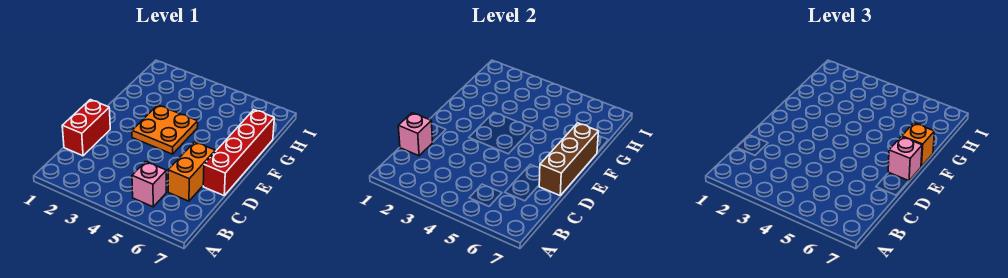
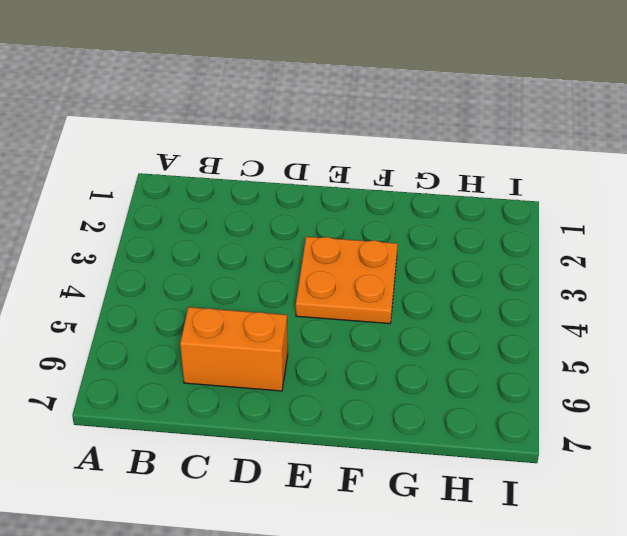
none -> pink brick B5 level 1
none -> red brick C1:D1 level 1

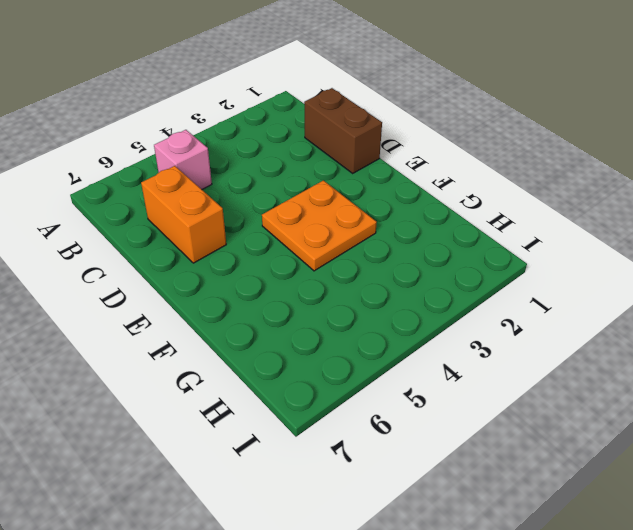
brown brick C1:D1 level 1 -> red brick C1:D1 level 1
none -> red brick D7:G7 level 1
none -> pink brick C1 level 2

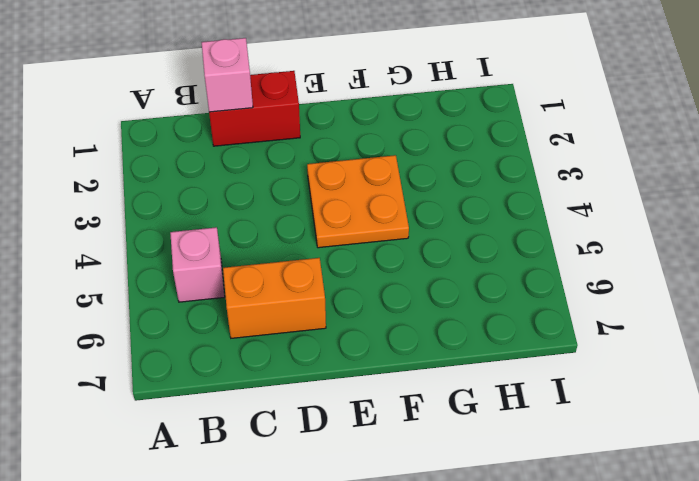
none -> red brick D7:G7 level 1
none -> brown brick D7:F7 level 2

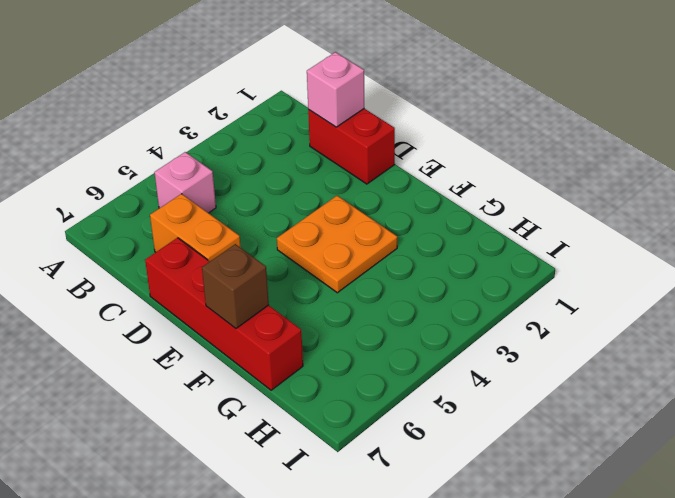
brown brick F7 level 2 -> brown brick D7:F7 level 2
none -> pink brick E7 level 3
none -> orange brick F7 level 3

